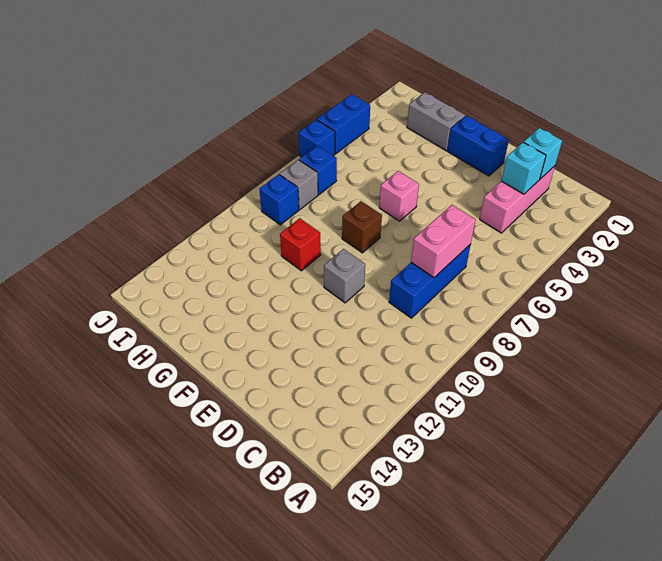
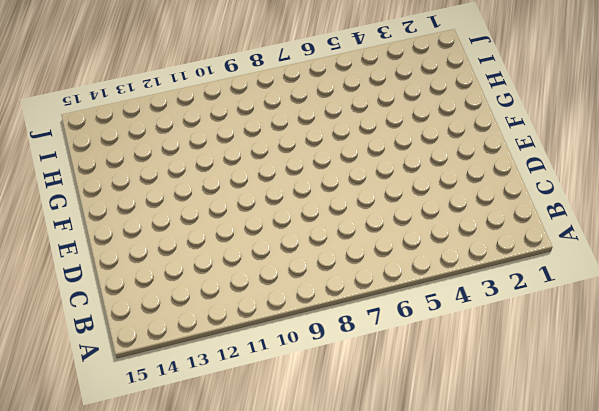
none -> pink brick C2:C4 level 1
none -> blue brick C7:C9 level 1
none -> blue brick E2:F2 level 1

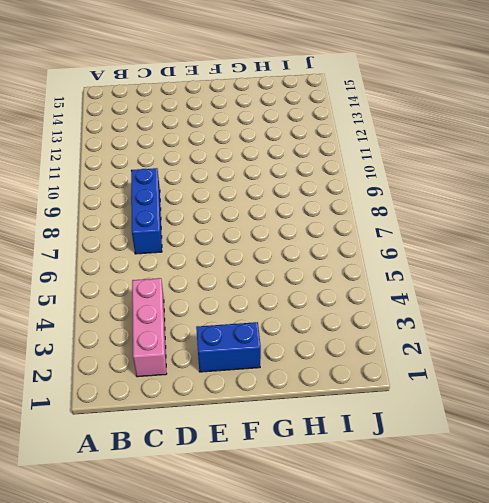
none -> grey brick E10 level 1
none -> pink brick F6 level 1
none -> brown brick F8 level 1

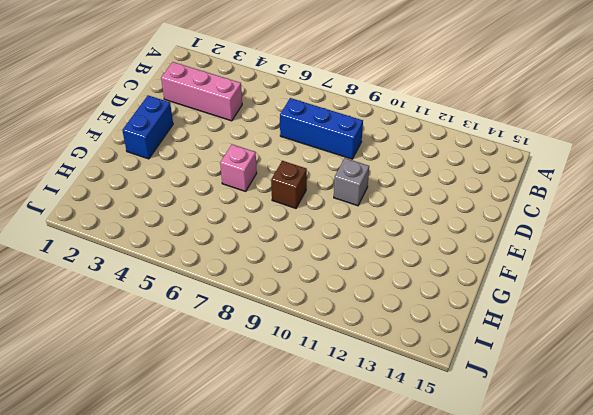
none -> grey brick G2:H2 level 1
none -> red brick G10 level 1
none -> blue brick I7 level 1

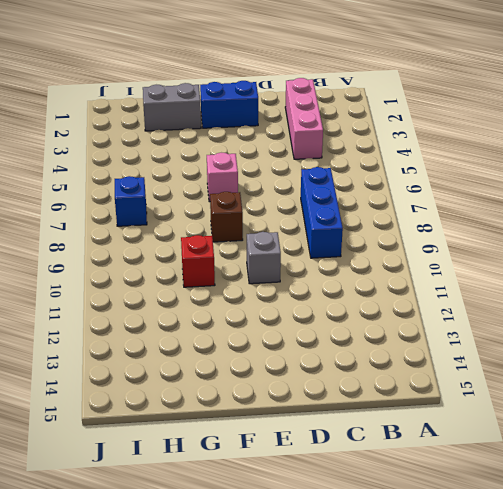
none -> grey brick I8 level 1
none -> blue brick I9 level 1
none -> blue brick J4:J5 level 1

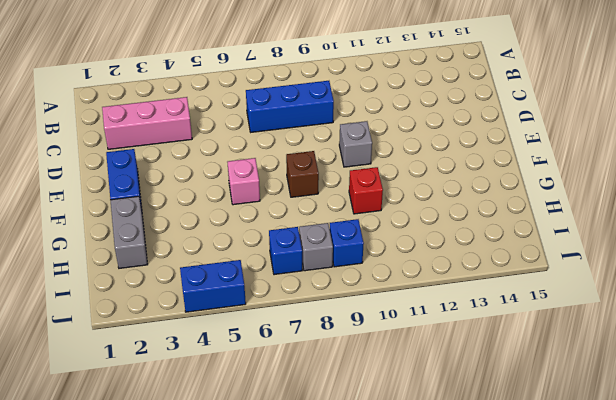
none -> blue brick J6 level 1
none -> cyan brick C2 level 2
none -> cyan brick C3 level 2

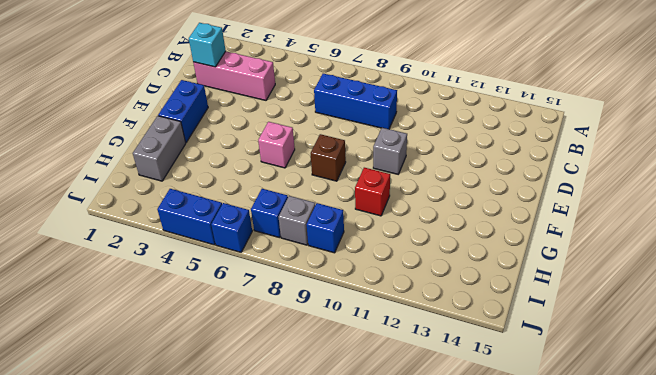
none -> cyan brick C3 level 2
none -> pink brick C7:C8 level 2

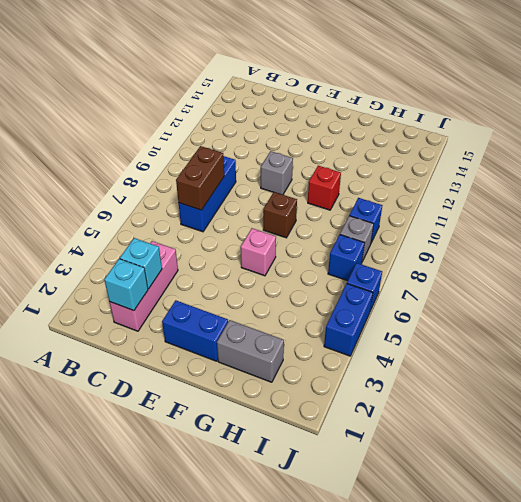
brown brick C7:C8 level 2 -> pink brick C7:C8 level 2

